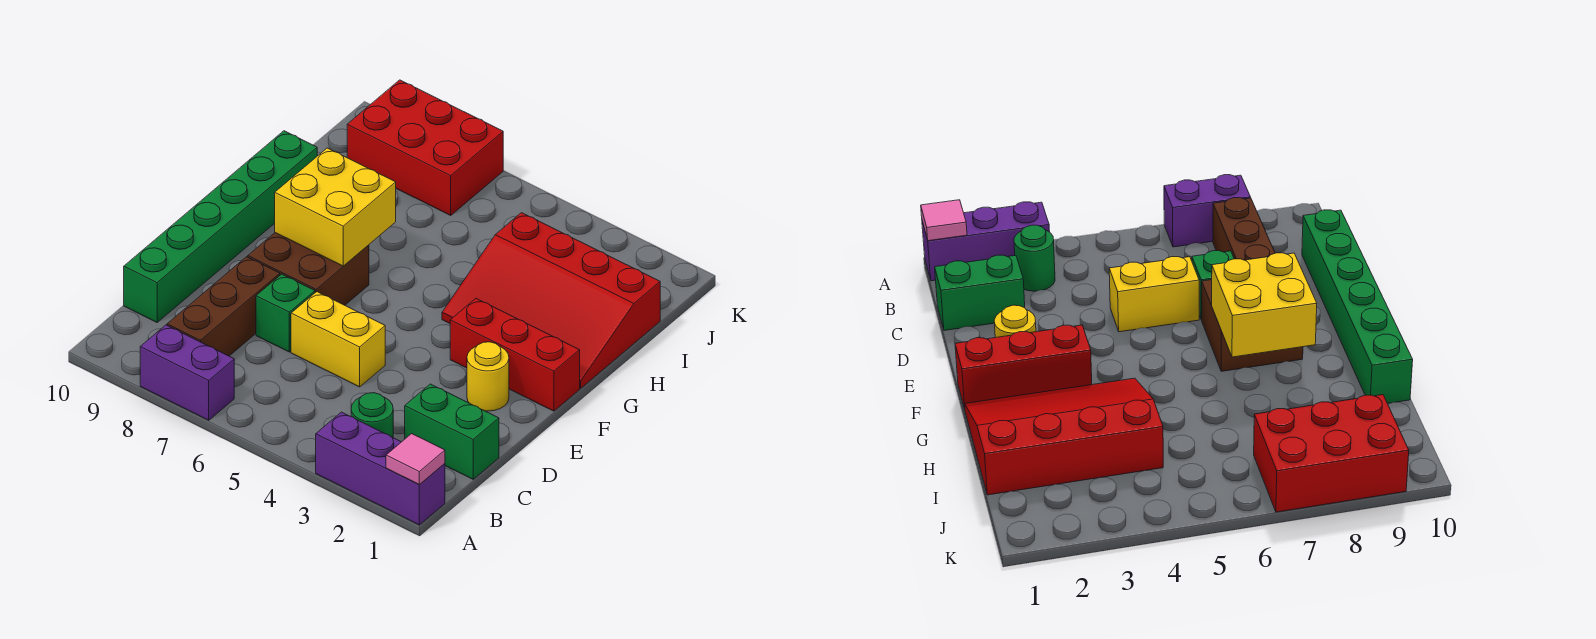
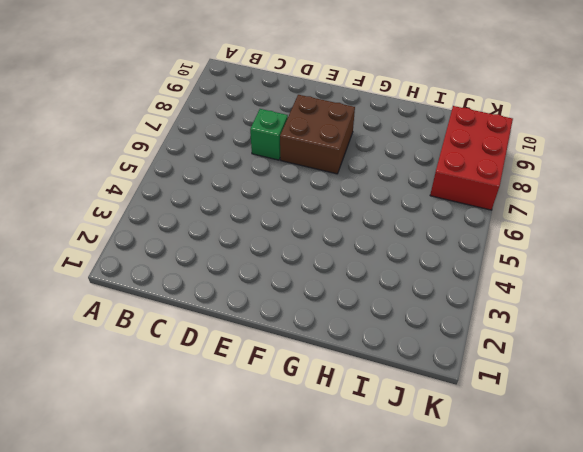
none -> purple brick A1:A3 level 1
none -> purple brick A7:A8 level 1
none -> green round brick B3 level 1

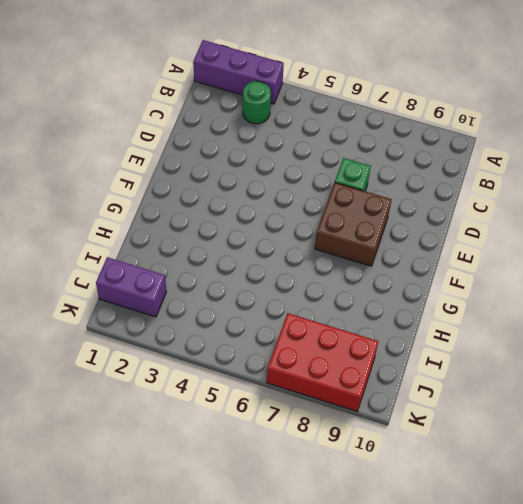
purple brick J1:J2 level 1 -> purple brick A7:A8 level 1
none -> brown brick B8:D8 level 1
none -> green brick C1:C2 level 1
none -> green brick C10:H10 level 1

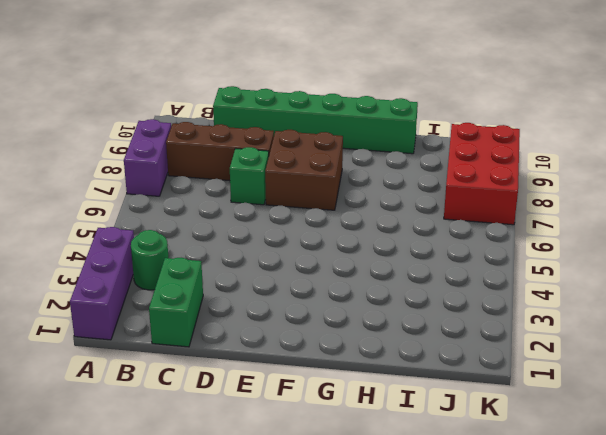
none -> yellow brick D5:D6 level 1
none -> yellow round brick E2 level 1
none -> red brick F1:F3 level 1

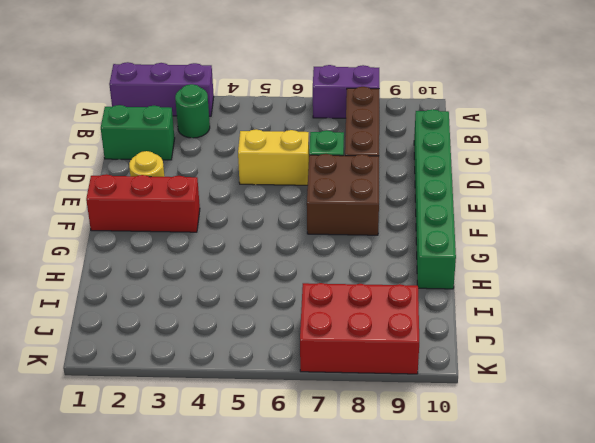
none -> red slope G1:I4 level 1 top I
none -> pink tile A1 level 2
none -> yellow brick F7:G8 level 2

